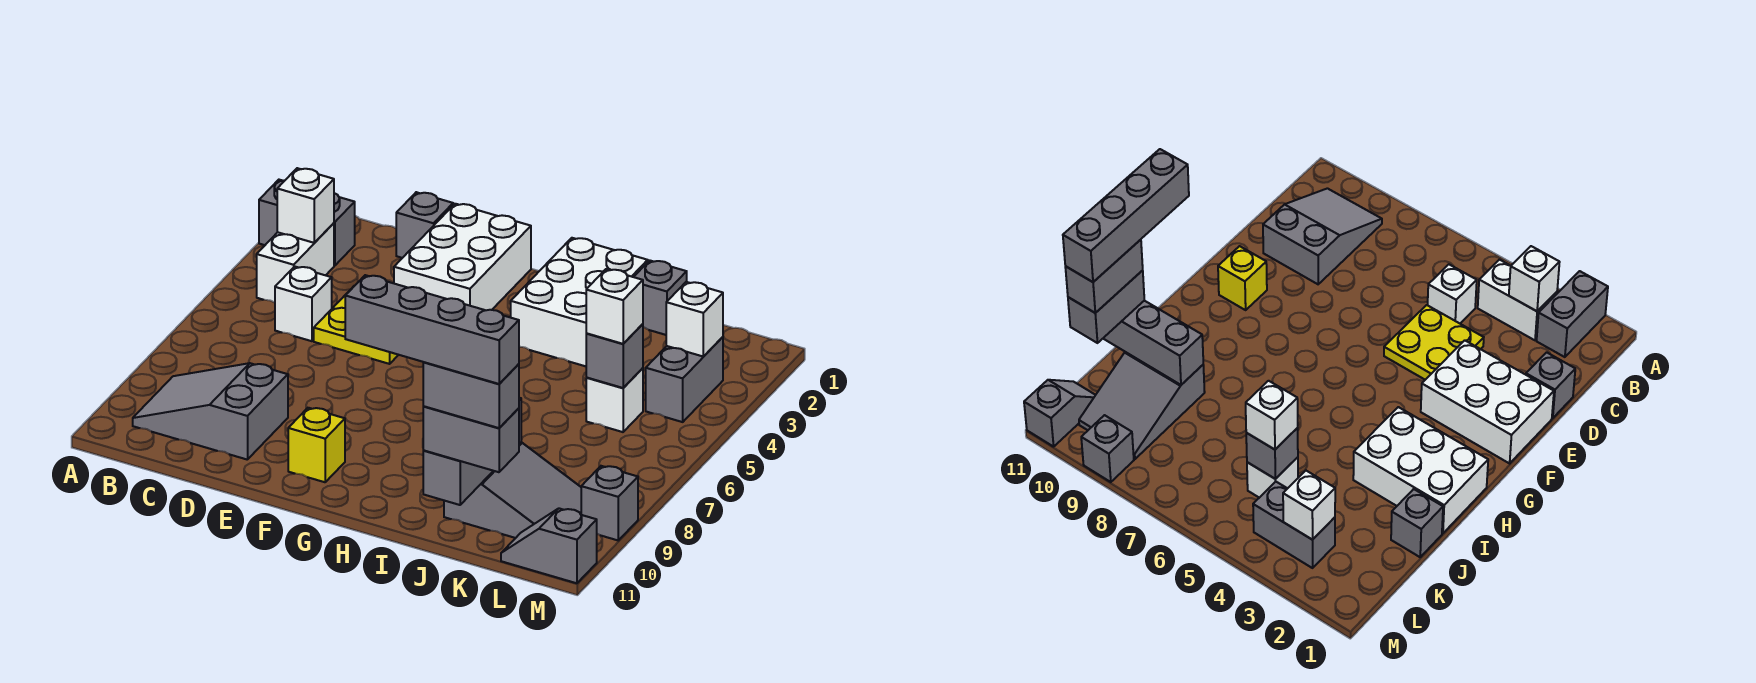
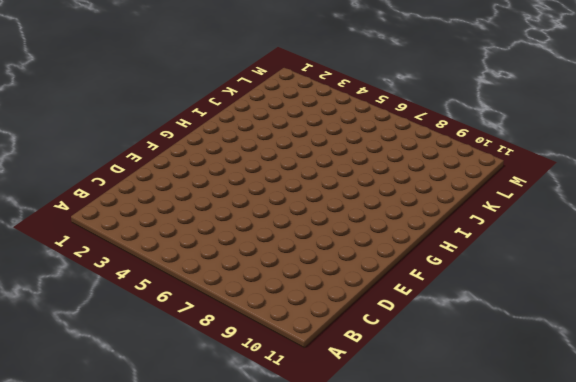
none -> grey brick A2:B2 level 1
none -> white brick B3:B4 level 1
none -> grey slope B9:D10 level 1 top D

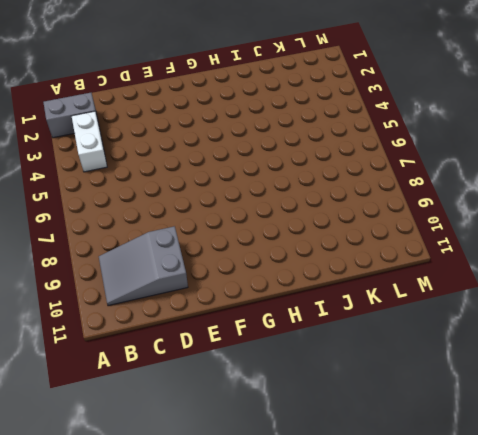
none -> white brick C5 level 1
none -> grey brick D1 level 1
none -> yellow plate D4:E5 level 1

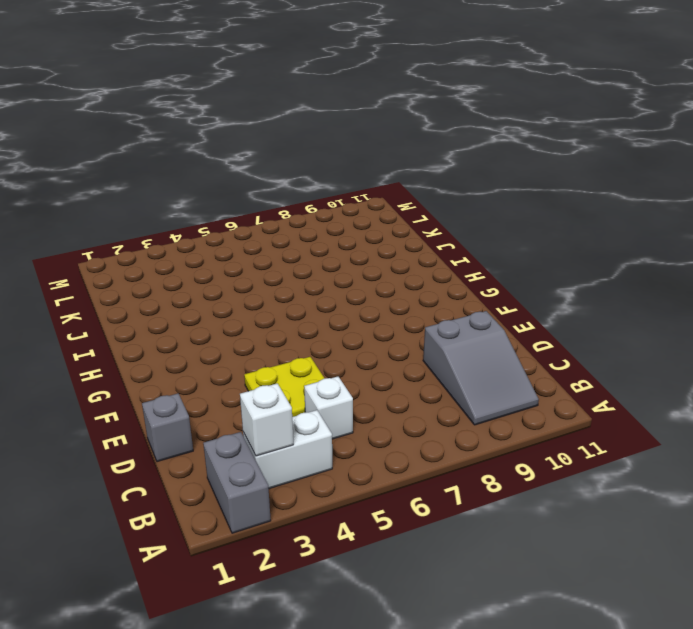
none -> white brick E1:F3 level 1
none -> yellow brick F10 level 1
none -> white brick H1:I3 level 1

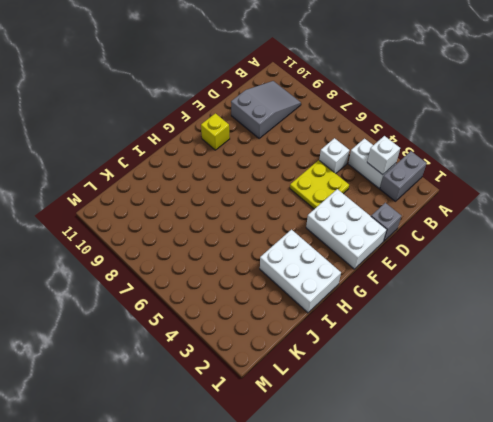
none -> grey brick J1 level 1
none -> grey slope J9:L10 level 1 top J
none -> white brick K5 level 1

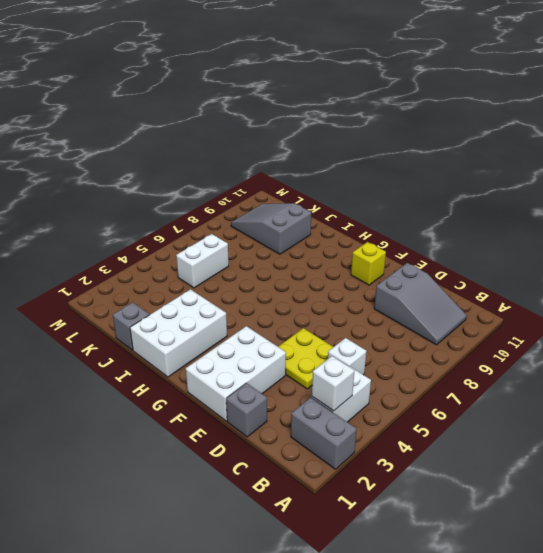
white brick K5:K6 level 1 -> white brick K5 level 1
none -> grey brick L3:L4 level 1
none -> grey slope L11:M11 level 1 top M
none -> grey brick M9 level 1

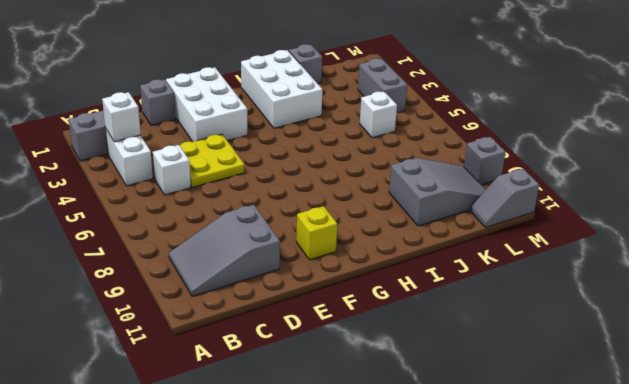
none -> grey brick J9:J11 level 2
none -> grey brick K5 level 2
none -> white brick L3 level 2

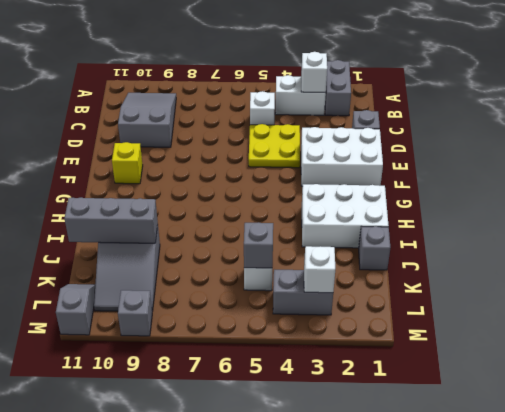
none -> grey brick J11:K11 level 3
none -> white brick K5 level 3
none -> grey brick J11:K11 level 4

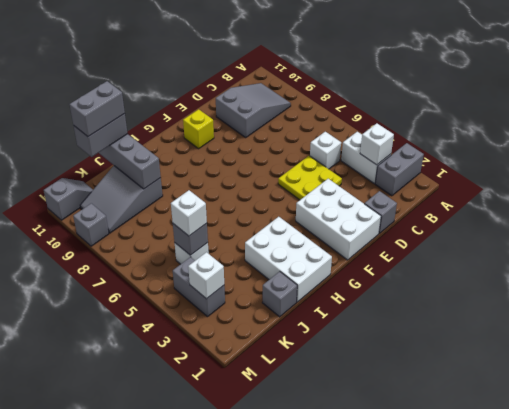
none -> grey brick H11:K11 level 5

